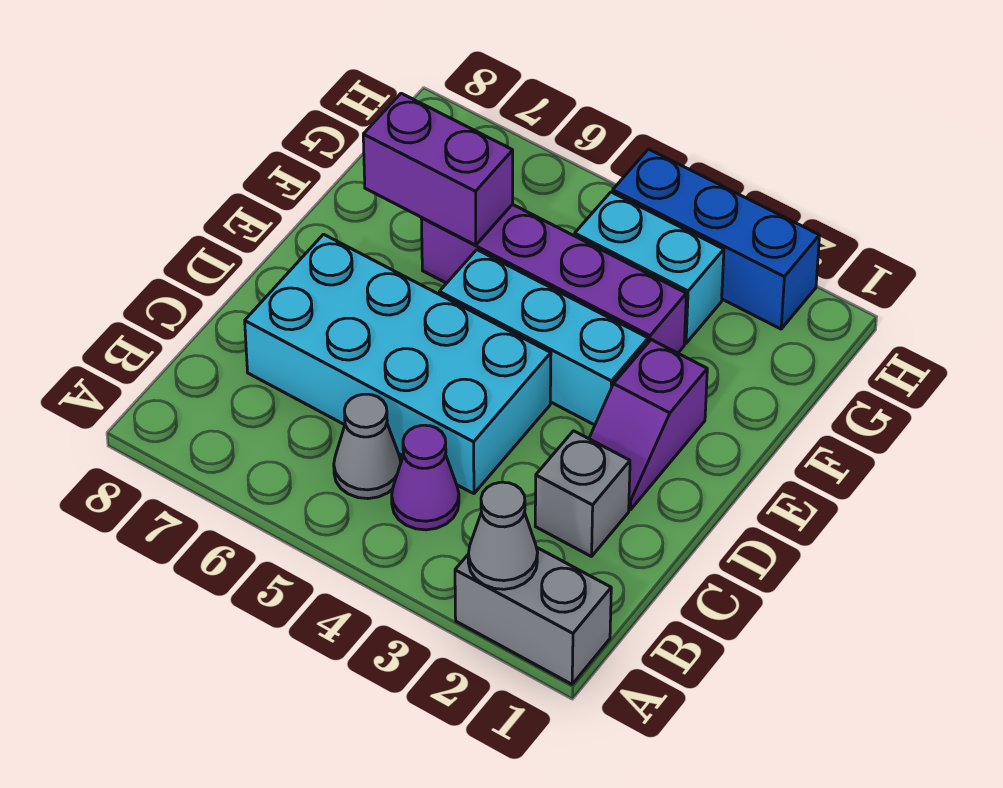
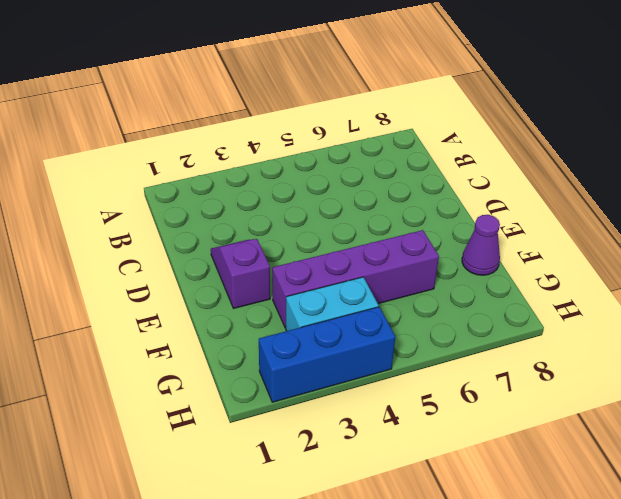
purple cone F8 level 1 -> purple cone B4 level 1
none -> grey brick A1:A2 level 1
none -> grey cone B5 level 1
none -> grey brick C2 level 1

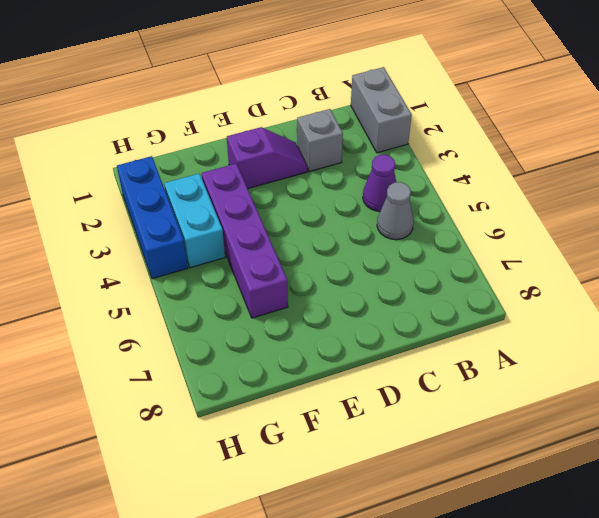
none -> cyan brick C4:D7 level 1
none -> cyan brick E3:E5 level 1
none -> grey cone A2 level 2

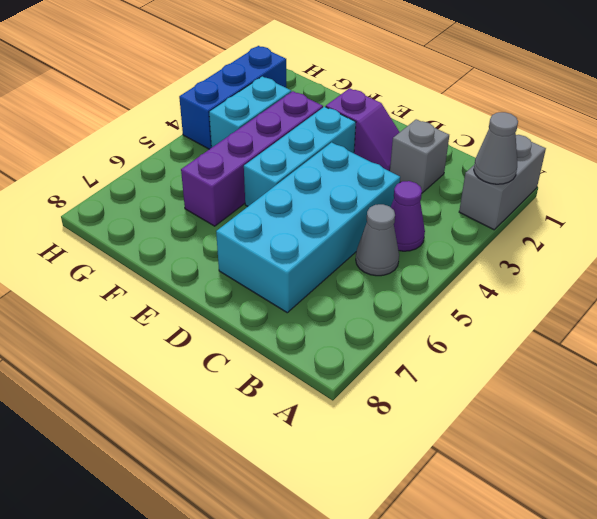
none -> purple brick F6:F7 level 2

